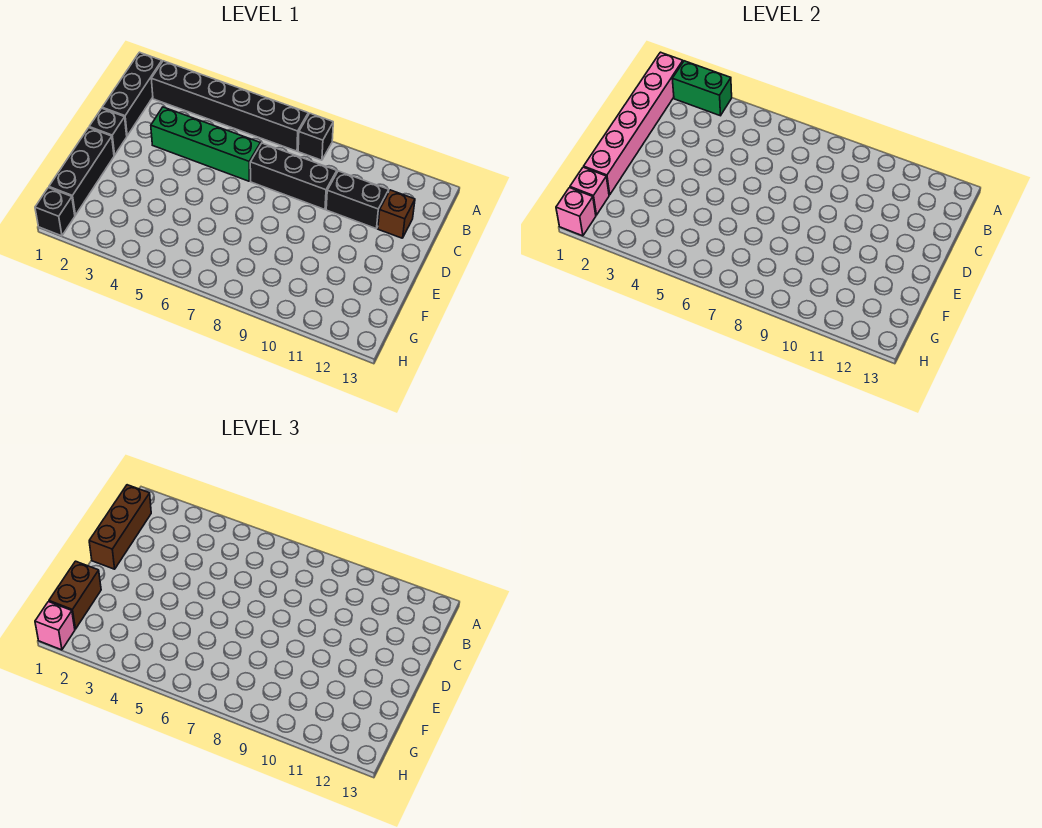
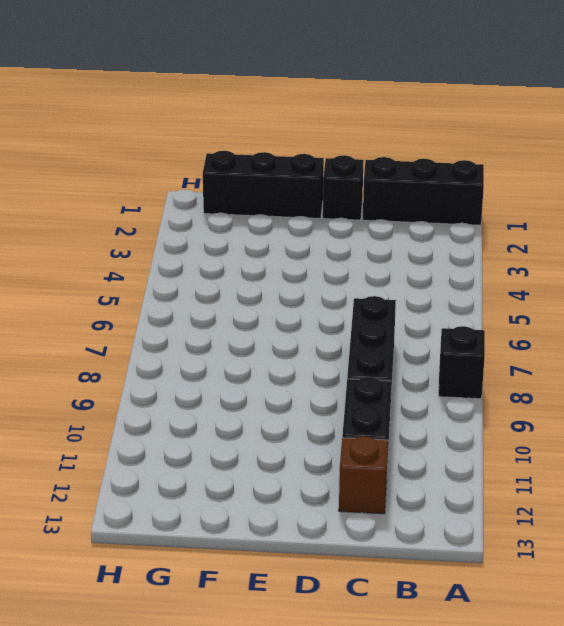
none -> black brick A2:A7 level 1
none -> green brick C3:C6 level 1
none -> black brick H1 level 1

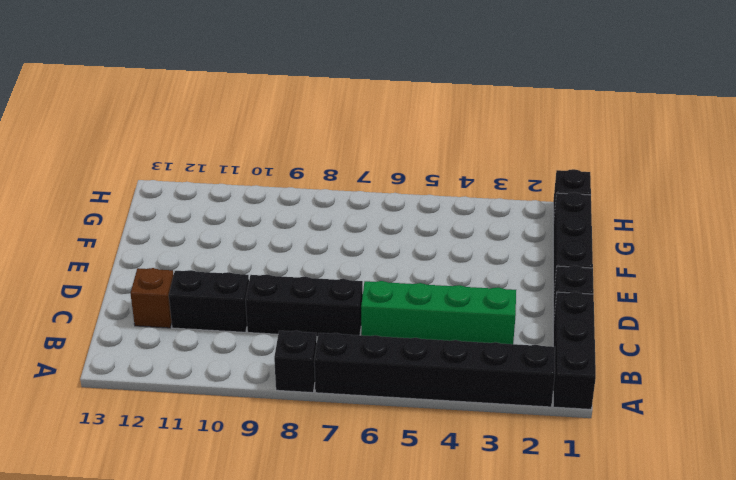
none -> pink brick A1:F1 level 2
none -> green brick A2:A3 level 2
none -> pink brick G1 level 2

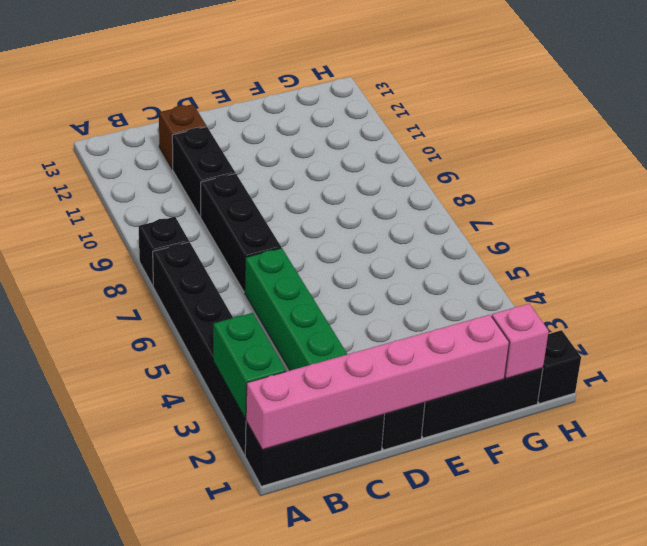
none -> pink brick H1 level 2
none -> brown brick B1:D1 level 3
none -> brown brick F1:G1 level 3

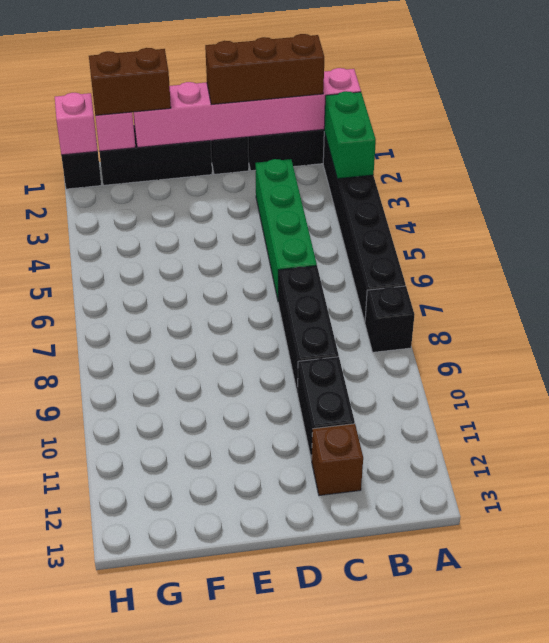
none -> pink brick H1 level 3

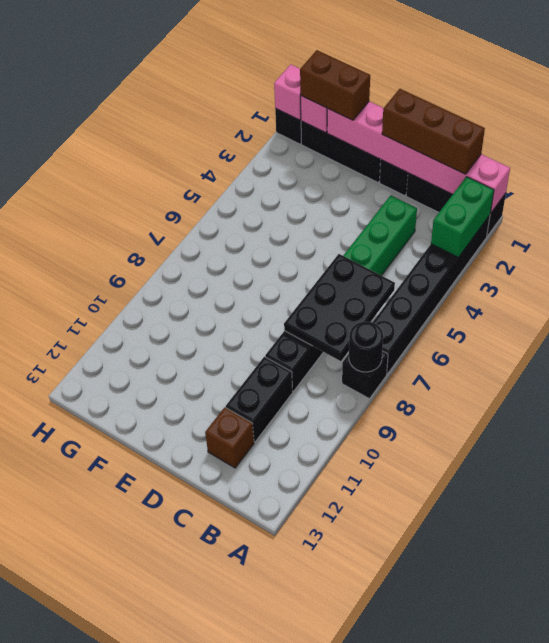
black round brick A8 level 2 -> none
black plate B6:C8 level 2 -> none
none -> pink brick H1 level 3

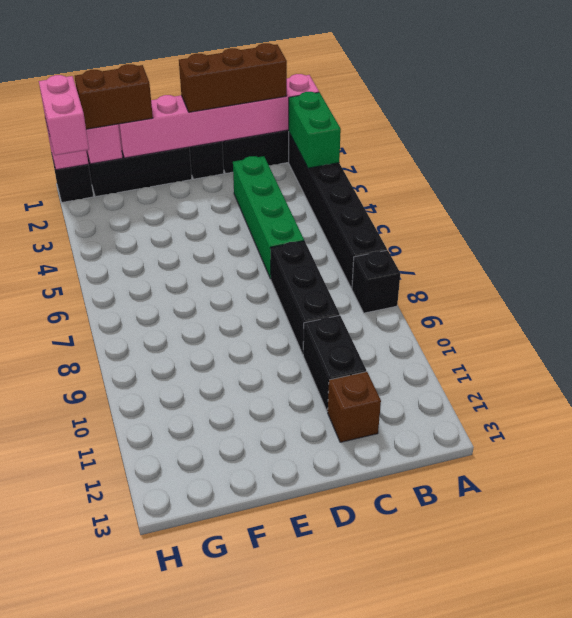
pink brick H1:H2 level 3 -> pink brick H1 level 3

